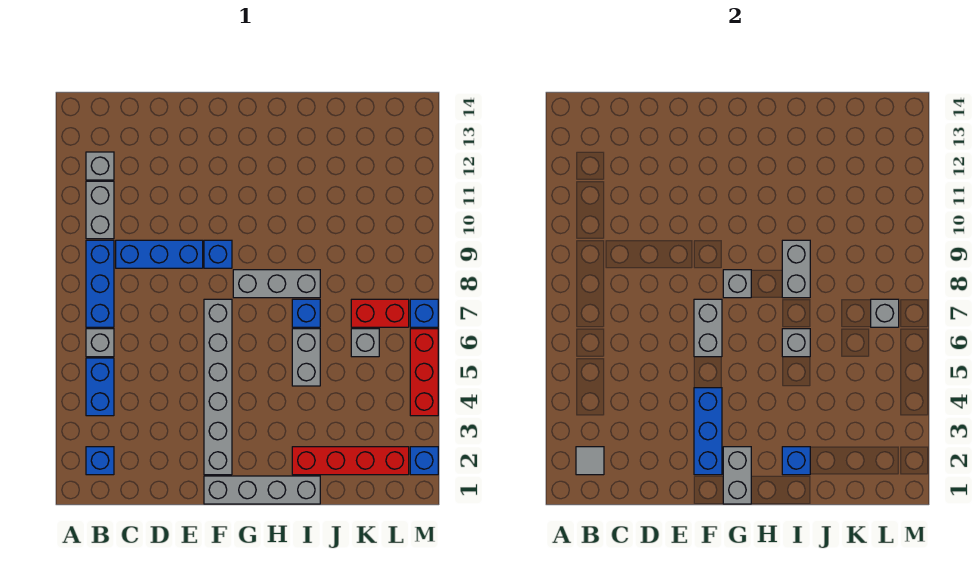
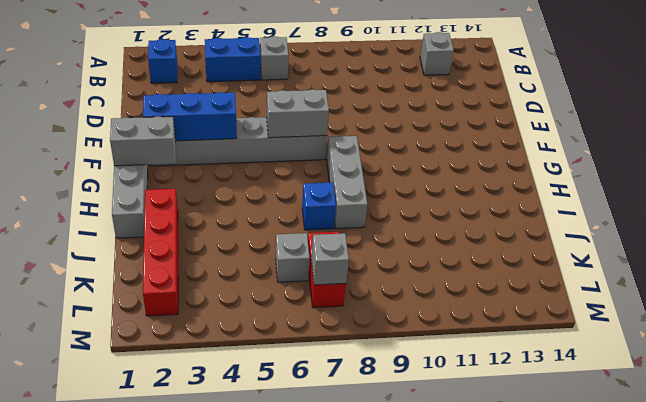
none -> blue brick B7:B9 level 1
none -> grey brick B10:B11 level 1
none -> blue brick C9:E9 level 1

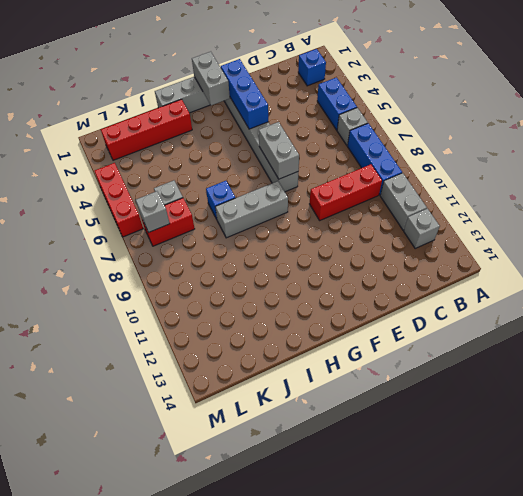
red brick C9:E9 level 1 -> blue brick C9:E9 level 1
none -> blue brick F9 level 1
none -> grey brick I5:I6 level 1
none -> blue brick M2 level 1

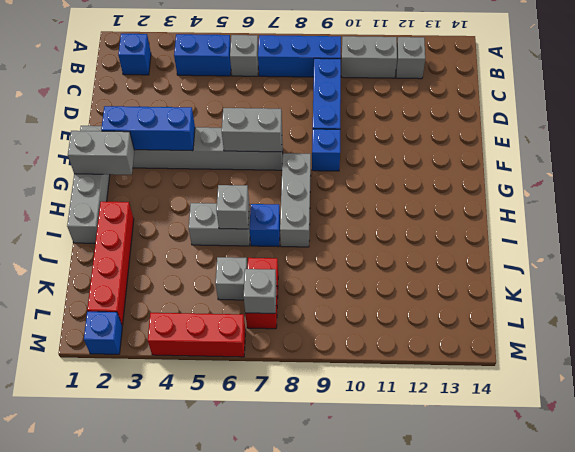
none -> blue brick M7 level 1
none -> grey tile B2 level 2
none -> grey brick G8 level 2

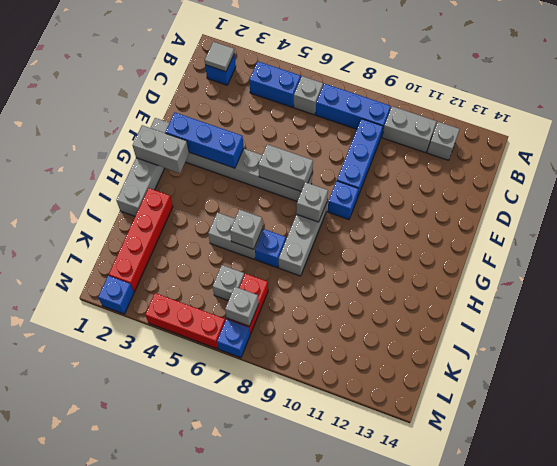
none -> blue brick I2 level 2
none -> grey brick I8:I9 level 2

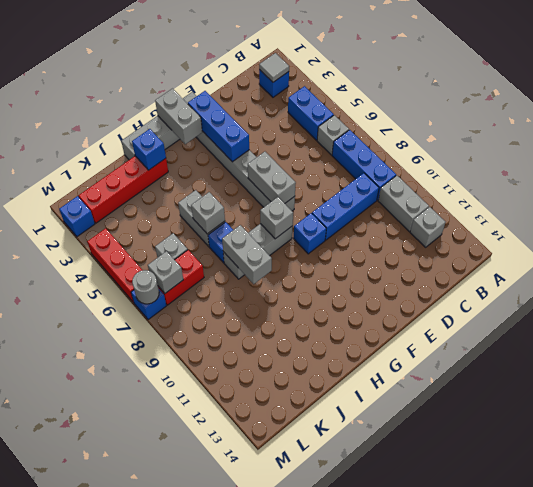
grey round brick M7 level 2 -> none

